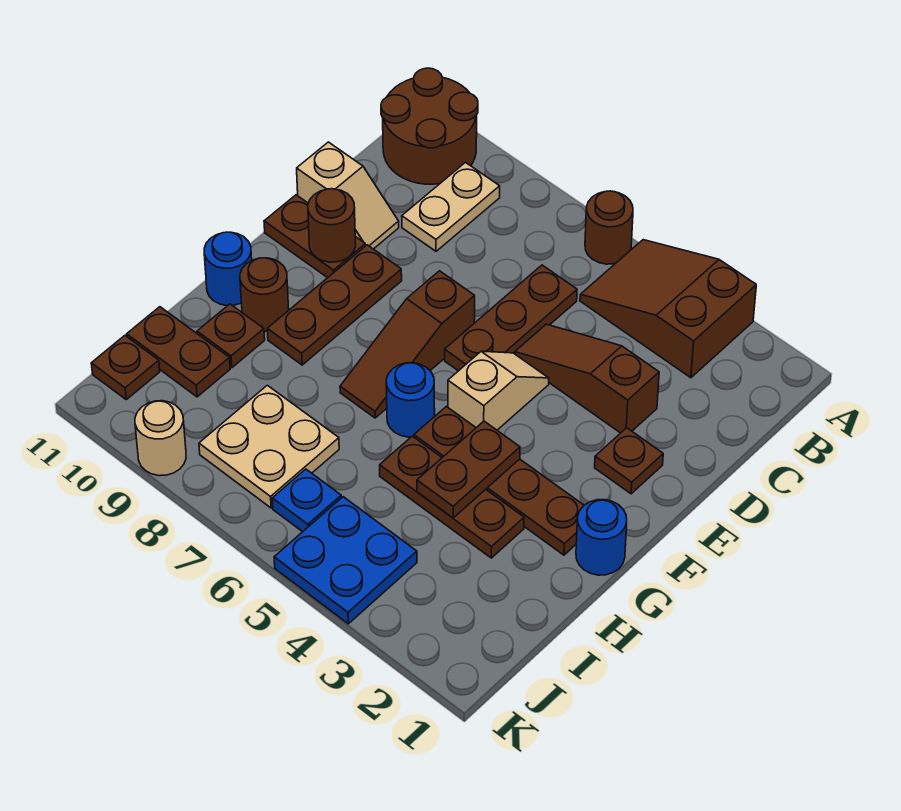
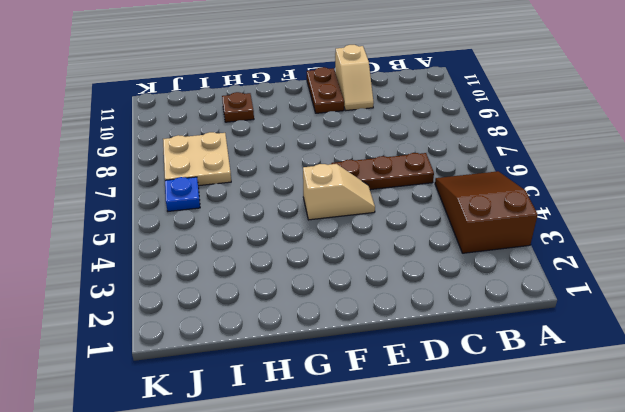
none -> brown round brick A6 level 1
none -> brown round brick A10:B11 level 1
none -> tan plate B9:C9 level 1

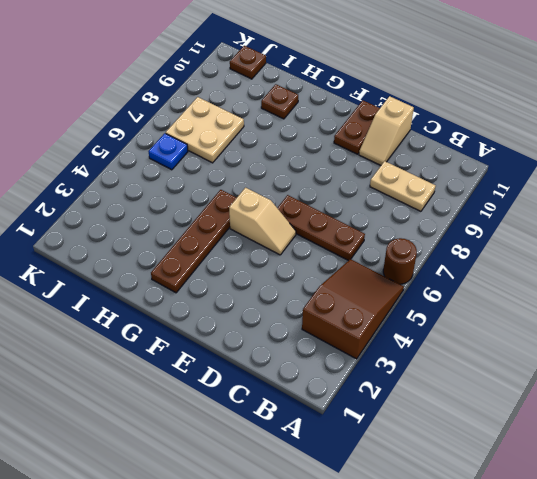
none -> brown round brick A10:B11 level 1
none -> brown slope D3:D5 level 1 top 3
none -> brown plate E2 level 1

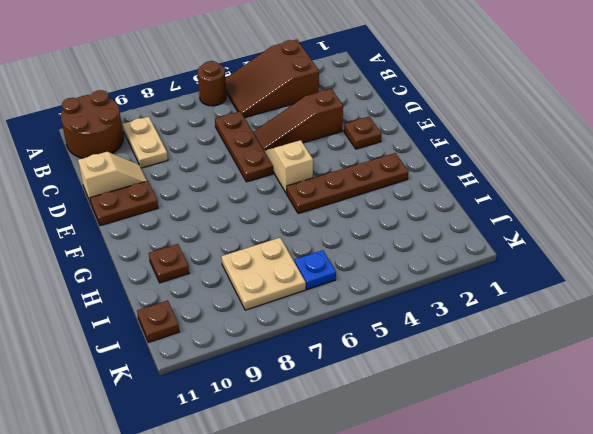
none -> brown slope E7:G7 level 1 top E
none -> brown plate E9:G9 level 1
none -> blue round brick G1 level 1

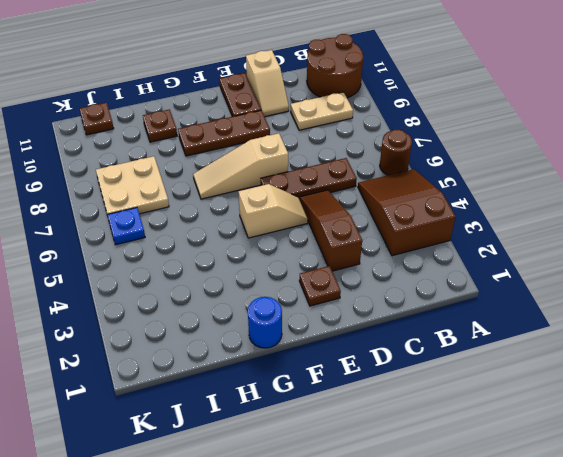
tan slope E7:G7 level 1 top E -> brown slope E7:G7 level 1 top E
none -> brown plate G2:G5 level 1
none -> blue round brick G6 level 1
none -> brown round brick G10 level 1

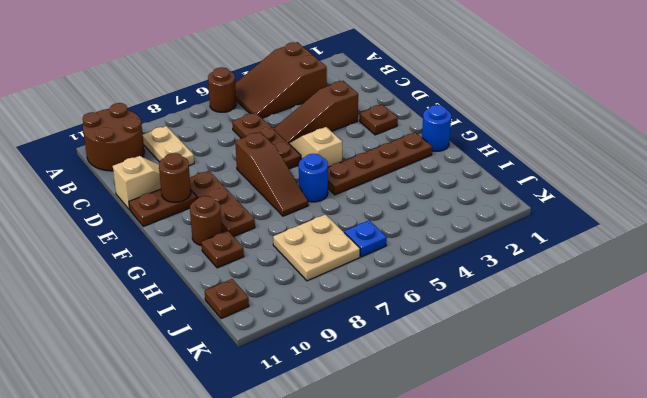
none -> blue round brick G11 level 1
none -> brown plate H3:H5 level 1
none -> brown plate I10:I11 level 1

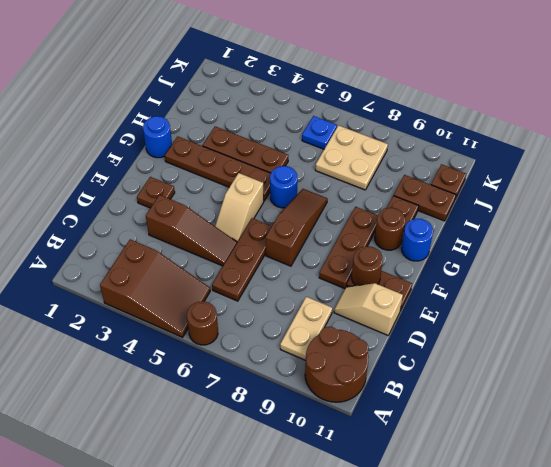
none -> blue plate J4:K5 level 1
none -> tan round brick K9 level 1
none -> brown plate G4:H4 level 2

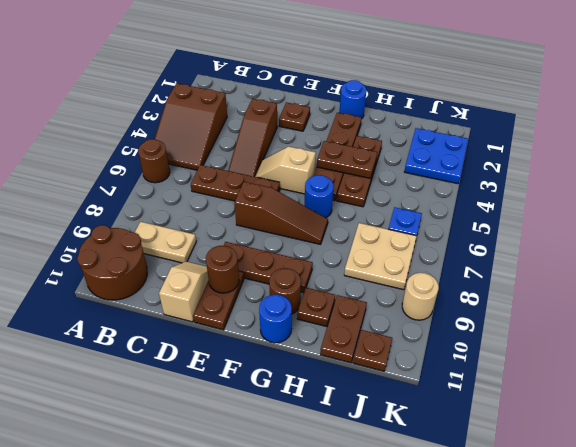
blue plate J2:K3 level 1 -> blue plate J4:K5 level 1

